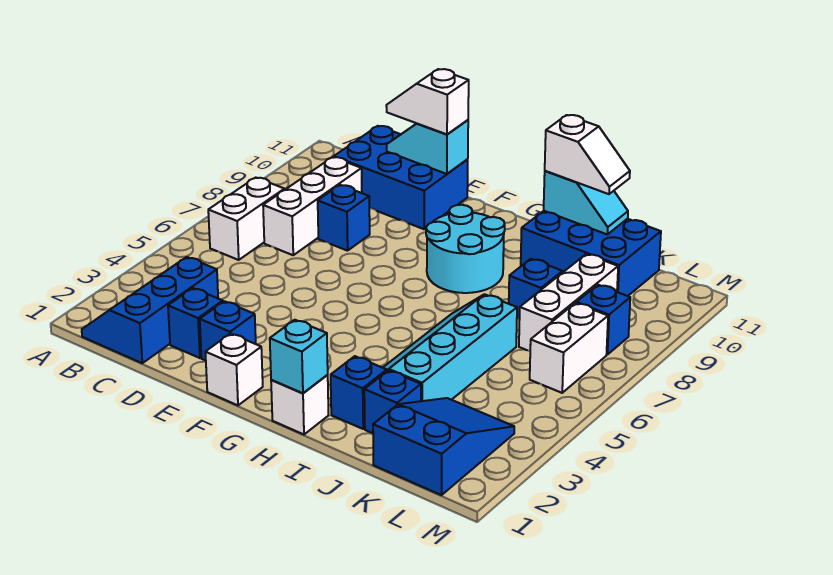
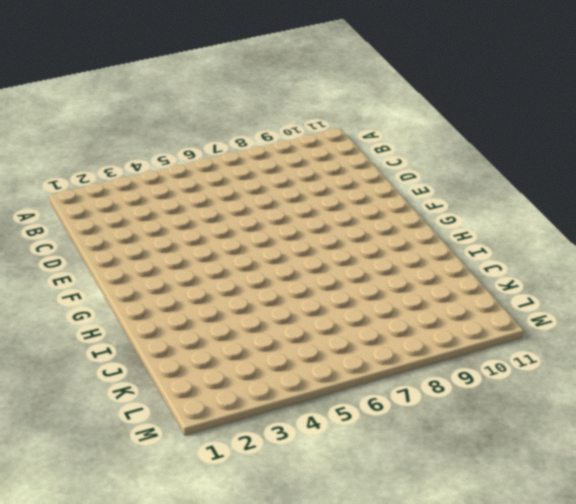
none -> blue slope B1:C3 level 1 top C
none -> white brick B6:B7 level 1
none -> white brick C7:C9 level 1

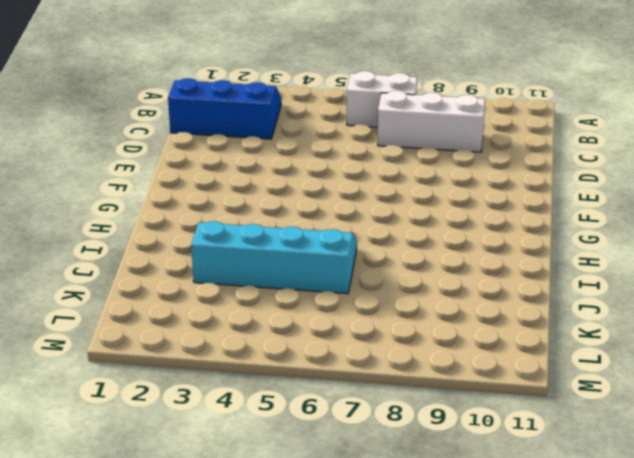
none -> blue brick C10:E11 level 1
none -> blue brick D2 level 1
none -> blue brick D8 level 1

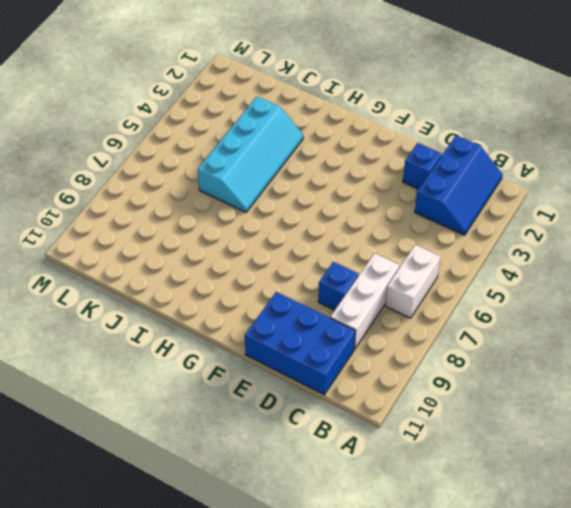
none -> blue brick E2 level 1
none -> white brick F1 level 1
none -> cyan round brick G8:H9 level 1

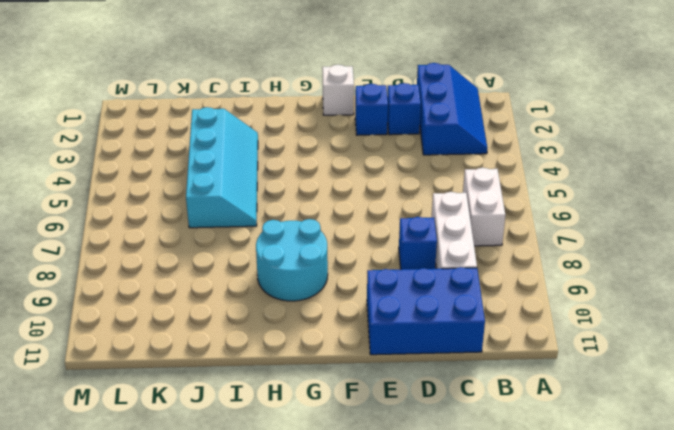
none -> white brick H1 level 1
none -> blue brick I2 level 1
none -> blue brick I10:K11 level 1

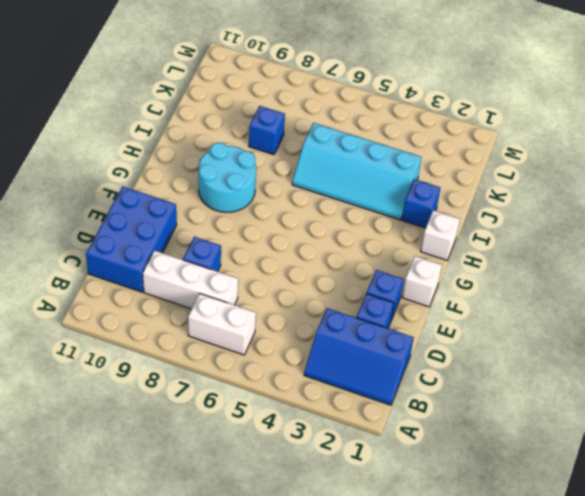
none -> blue brick I10:K11 level 1
none -> blue brick J2 level 1
none -> blue slope K1:L3 level 1 top 1

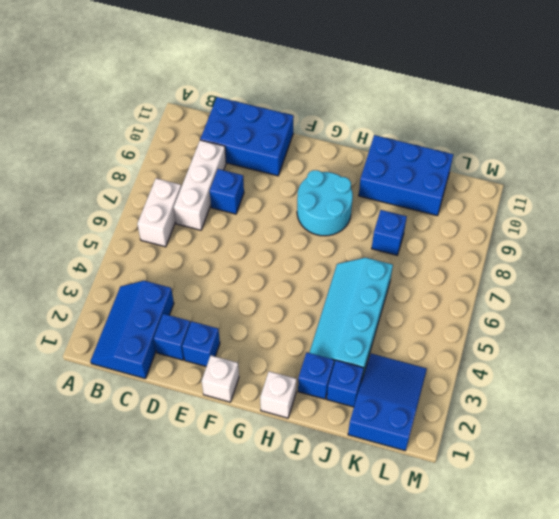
none -> white brick K7:K9 level 1
none -> white brick L6:L7 level 1
none -> blue brick L8 level 1

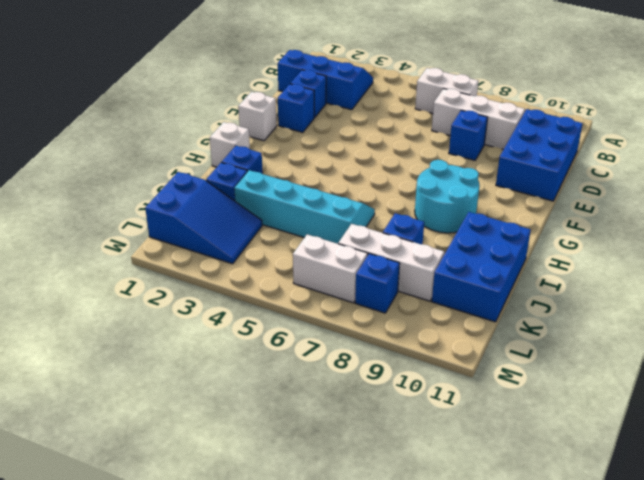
none -> cyan slope D11:E11 level 2 top E
none -> cyan brick H1 level 2
none -> cyan slope I11:J11 level 2 top I

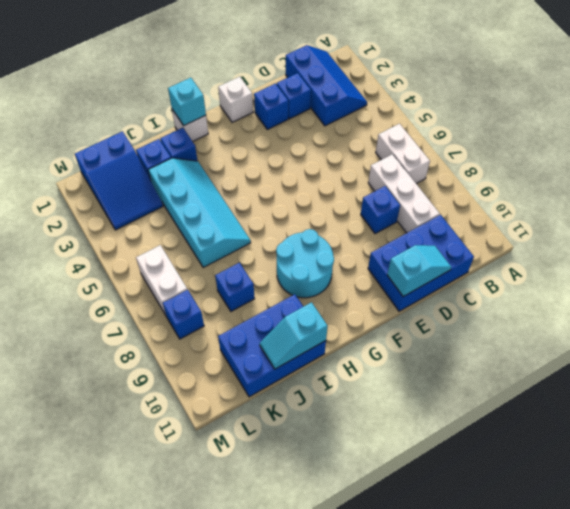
none -> white brick K7:K9 level 1
none -> white slope D11:E11 level 3 top E
none -> white slope I11:J11 level 3 top I

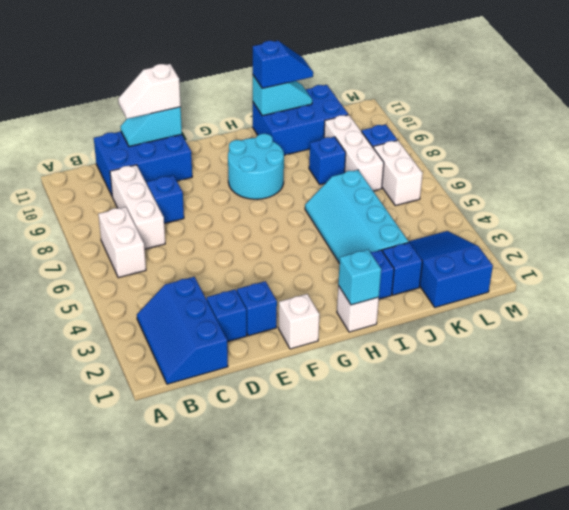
blue slope I11:J11 level 3 top I -> white slope I11:J11 level 3 top I

